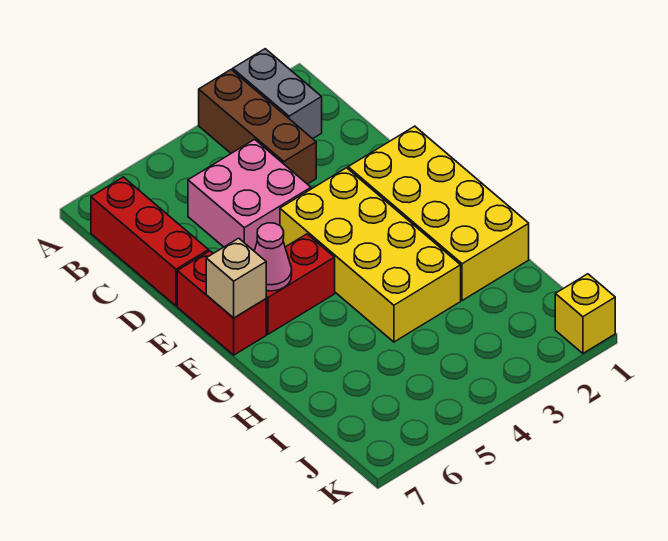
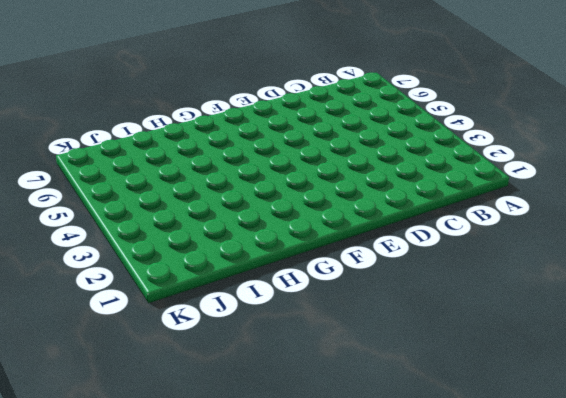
none -> grey brick A2:B2 level 1
none -> brown brick A3:C3 level 1

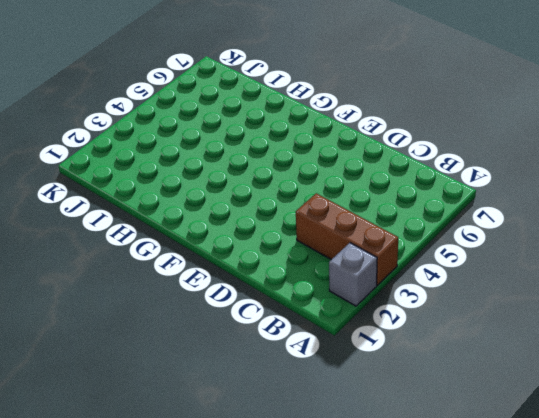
grey brick A2 level 1 -> grey brick A2:B2 level 1
none -> red brick B7:D7 level 1
none -> pink brick C4:D5 level 1

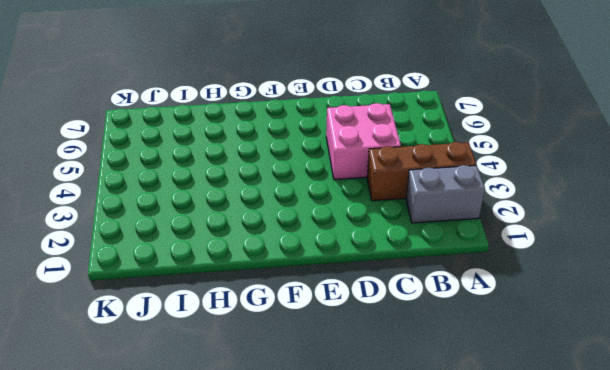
none -> red brick B7:D7 level 1
none -> yellow brick E1:H2 level 1

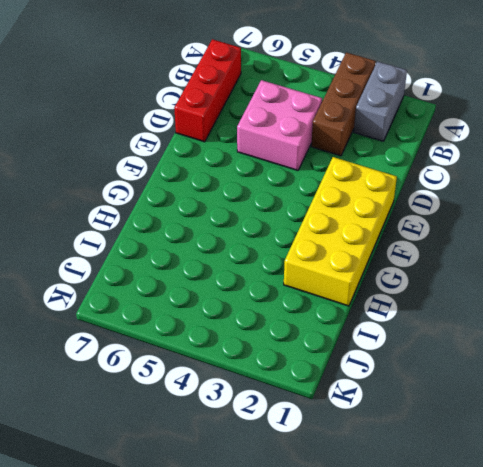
none -> yellow brick E3:H4 level 1
none -> red brick E7:F7 level 1

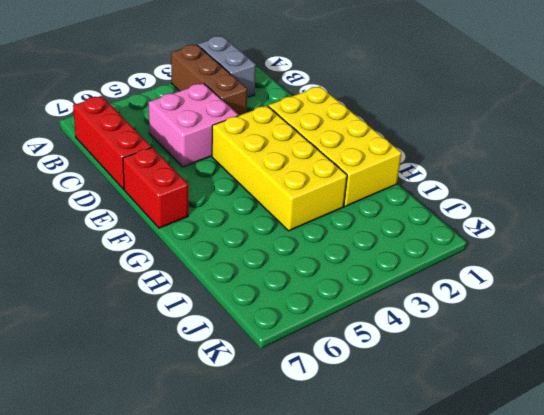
none -> red brick F5:F6 level 1
none -> yellow brick K1 level 1

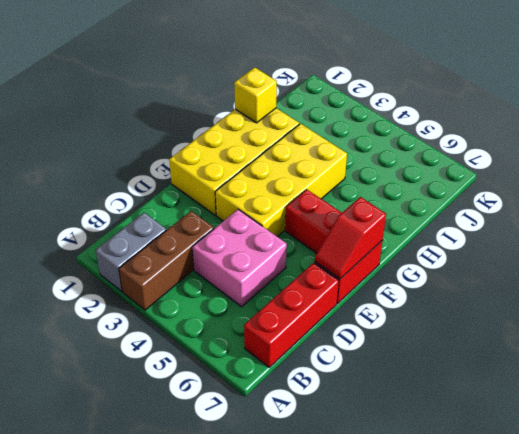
red slope E7:F7 level 2 top F -> tan brick F7 level 2
yellow brick H1 level 2 -> yellow brick K1 level 1
none -> pink cone F6 level 2

